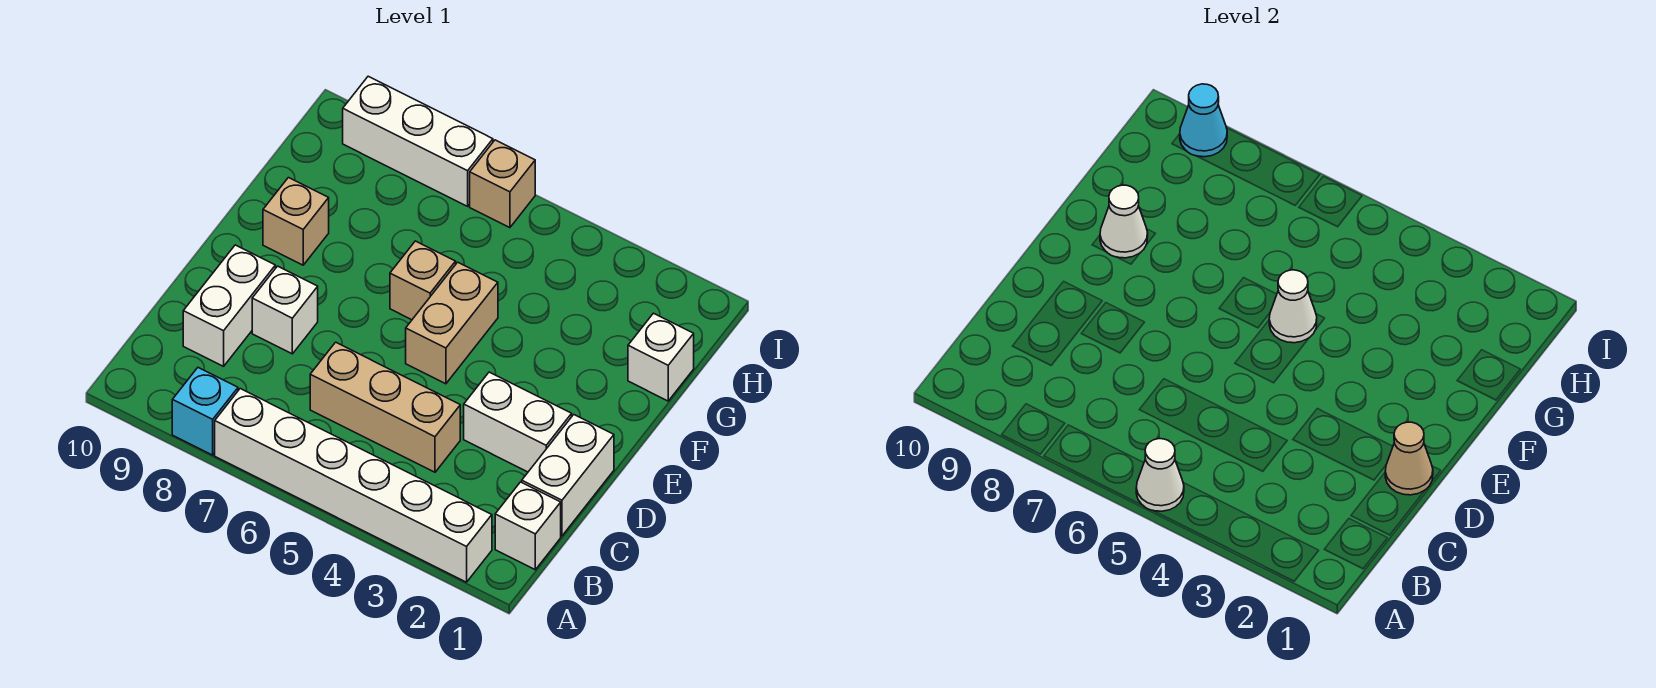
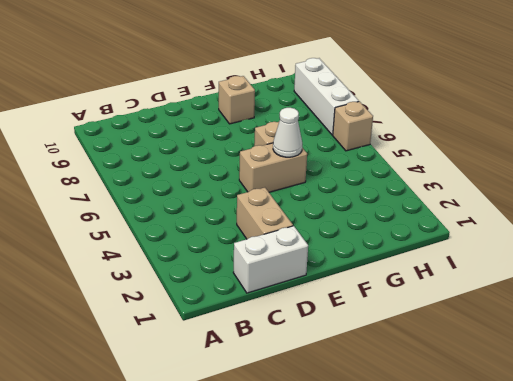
tan brick D2:D3 level 1 -> white brick D2:D3 level 1
none -> white brick A2:A7 level 1
none -> cyan brick A8 level 1
none -> white brick B1 level 1

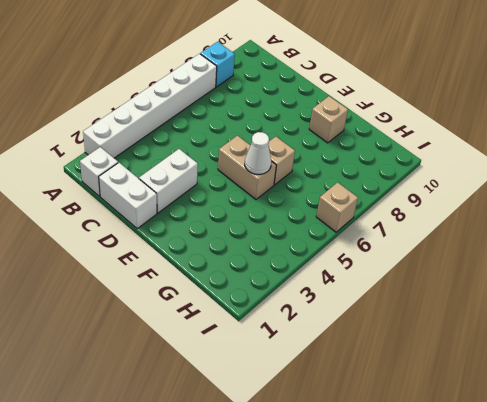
none -> tan brick C4:C6 level 1
none -> white brick C9:D9 level 1
none -> white brick D8 level 1

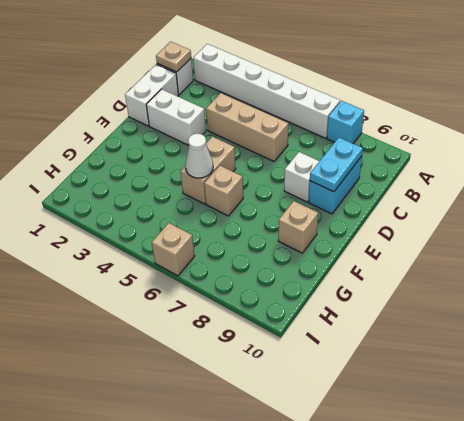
tan plate B1 level 2 -> none
cyan brick C9:D9 level 1 -> white brick C9:D9 level 1
cyan plate C9:D9 level 2 -> none
none -> white brick G1 level 1
none -> white brick I7:I9 level 1
none -> white cone A5 level 2

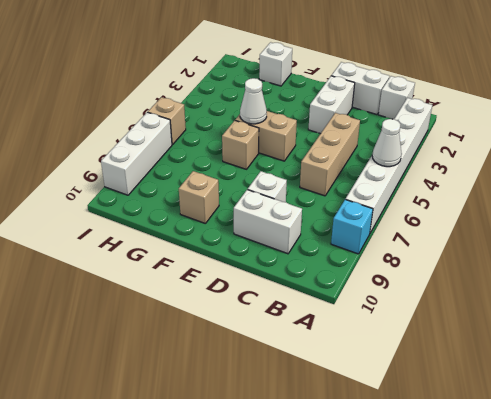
none -> tan cone D1 level 2
none -> white cone F9 level 2
none -> cyan cone I9 level 2

